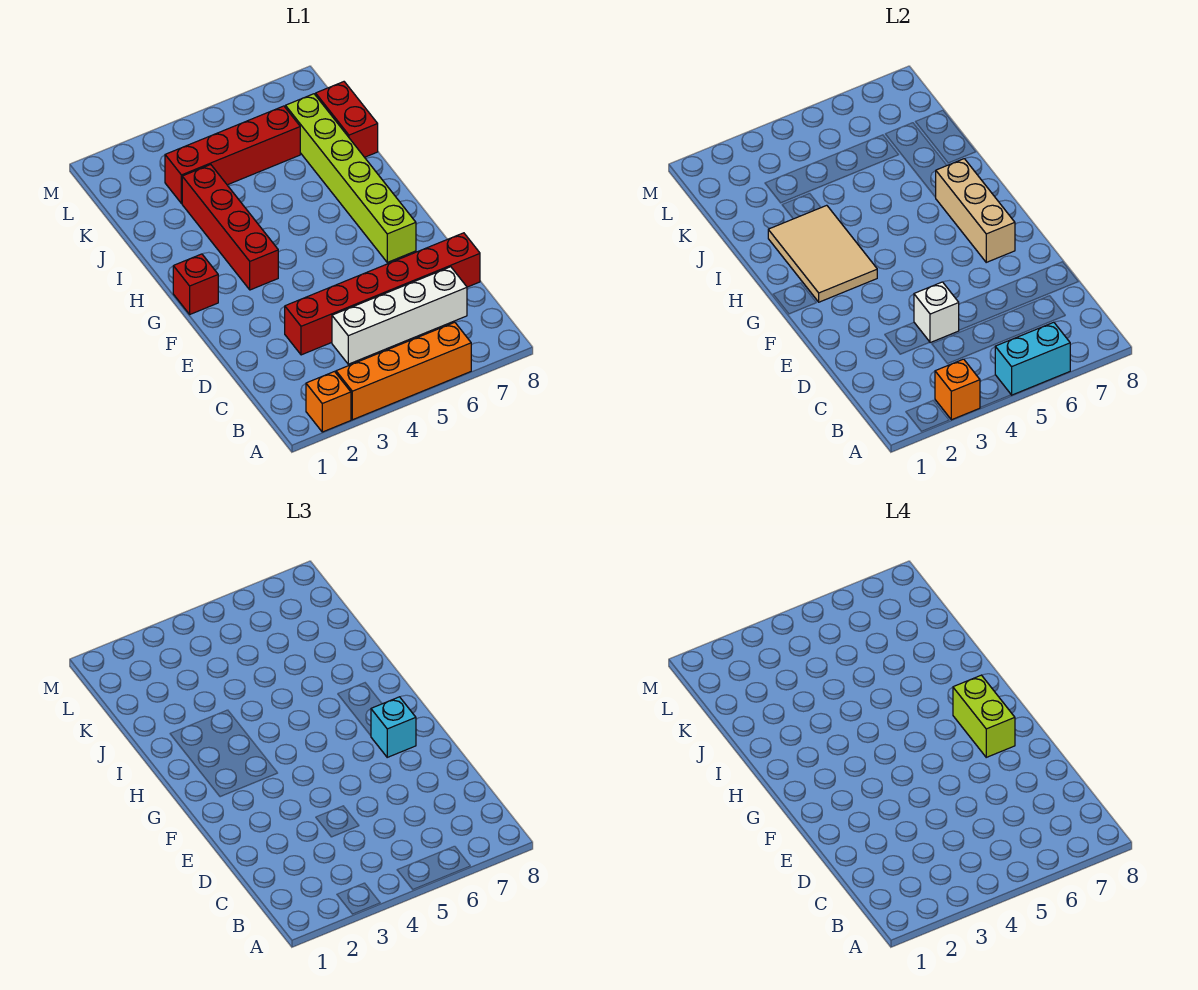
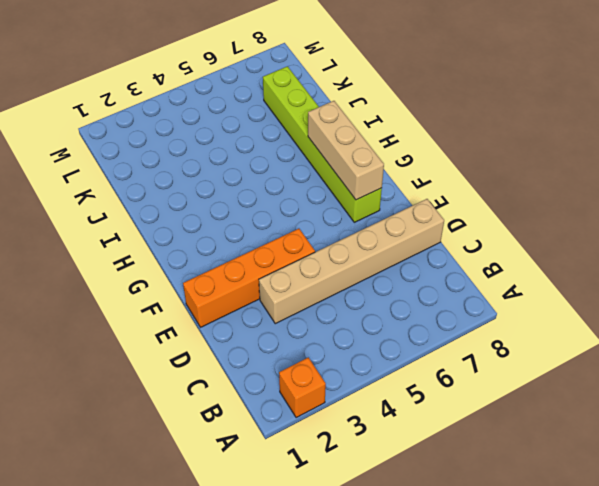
tan brick D3:D8 level 1 -> red brick D3:D8 level 1
orange brick E1:E4 level 1 -> orange brick A3:A6 level 1
none -> white brick C4:C7 level 1
none -> red brick G1 level 1
none -> red brick G3:J3 level 1

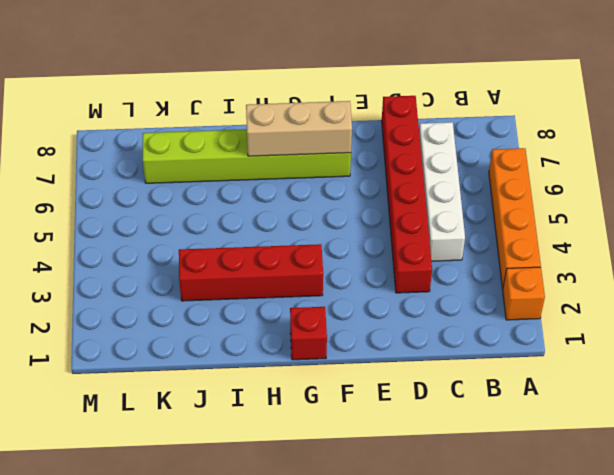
none -> red brick J8:K8 level 1
none -> red brick K3:K6 level 1
none -> orange brick A3 level 2

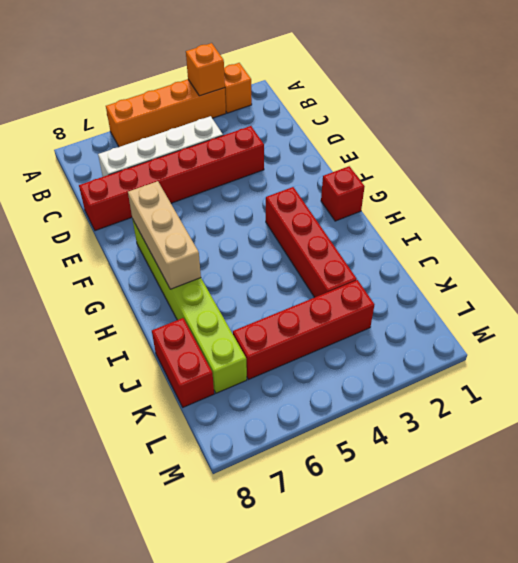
none -> cyan brick A5:A6 level 2
none -> white brick D4 level 2
none -> tan tile G2:I3 level 2

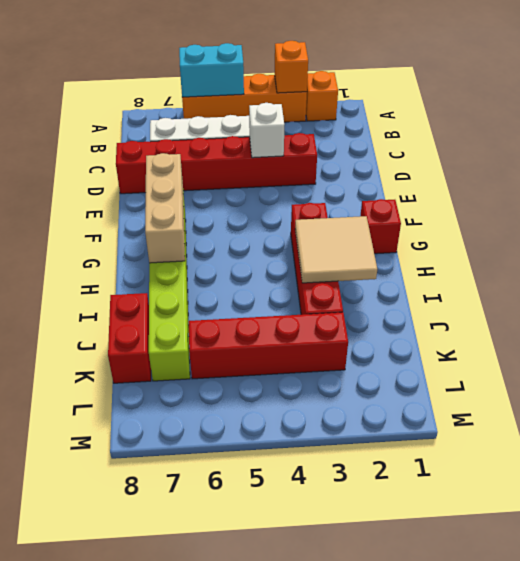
tan tile H2:I3 level 2 -> tan tile G2:I3 level 2
none -> cyan brick F7 level 3
none -> lime brick F7:G7 level 4

